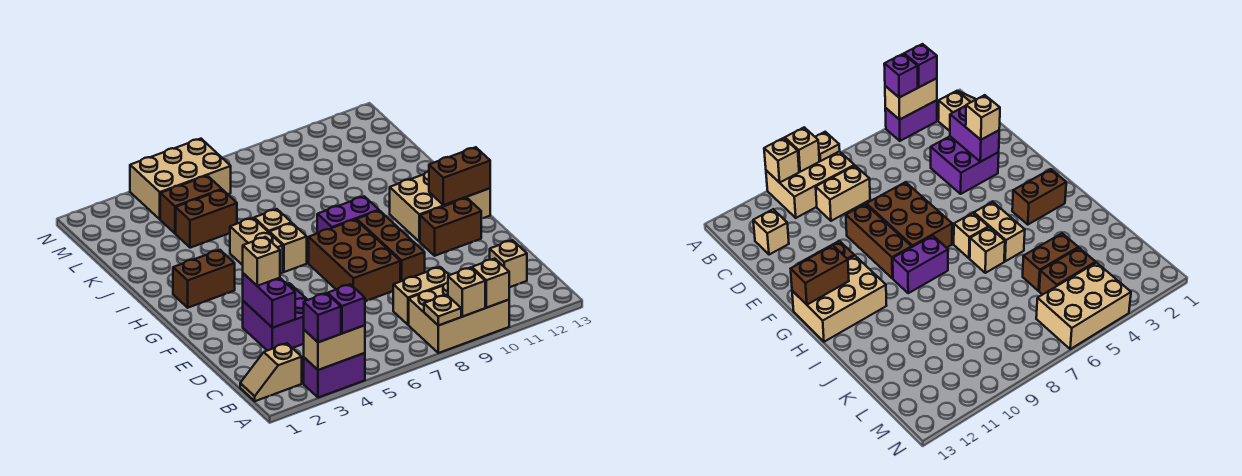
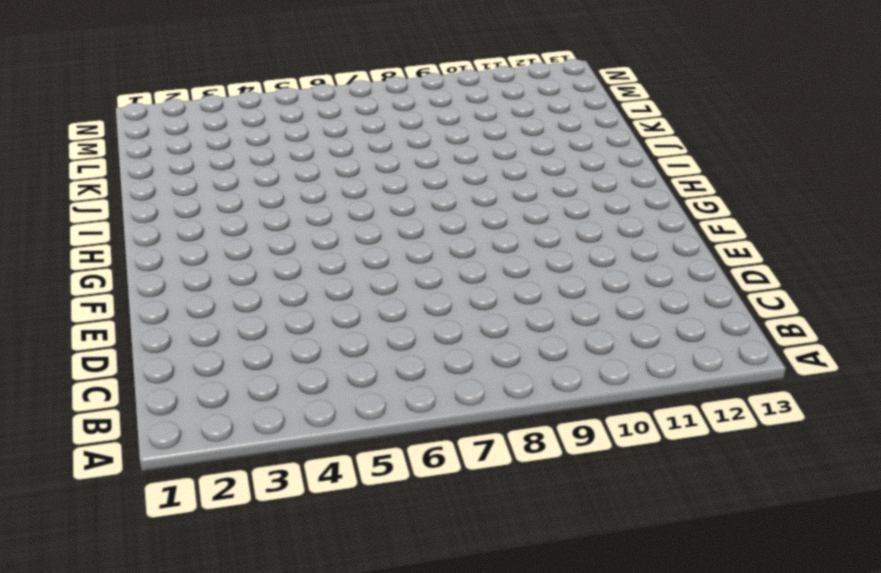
none -> purple brick A3:A4 level 1
none -> tan brick A8:B10 level 1
none -> tan slope B1:B2 level 1 top 2

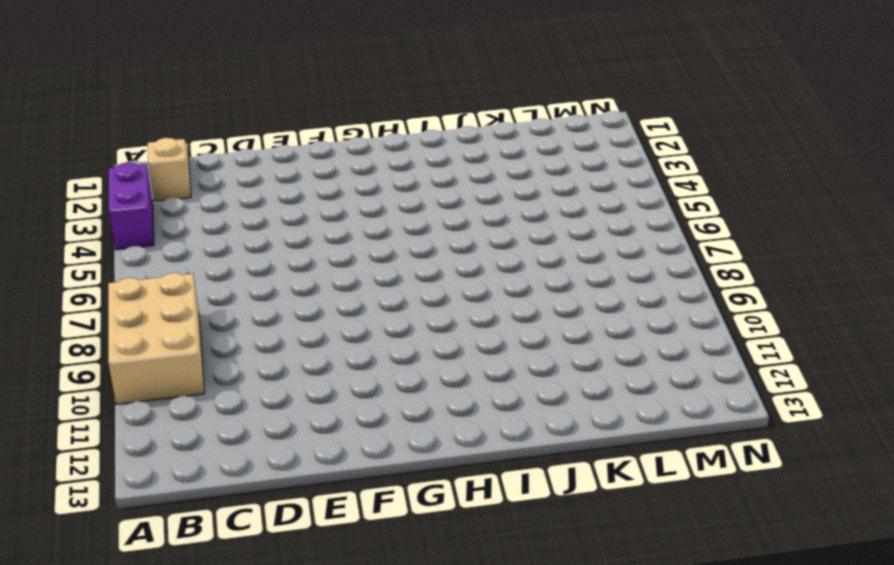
none -> tan brick C8:C9 level 1
none -> tan brick C12 level 1
none -> purple brick D3:E4 level 1

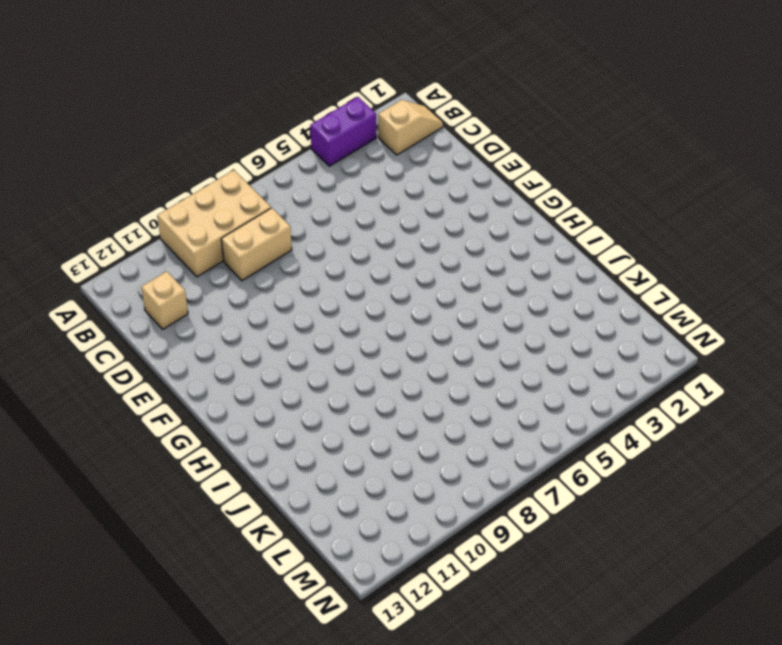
none -> purple brick D3:E4 level 1
none -> brown brick E7:G8 level 1
none -> brown brick E9:G9 level 1

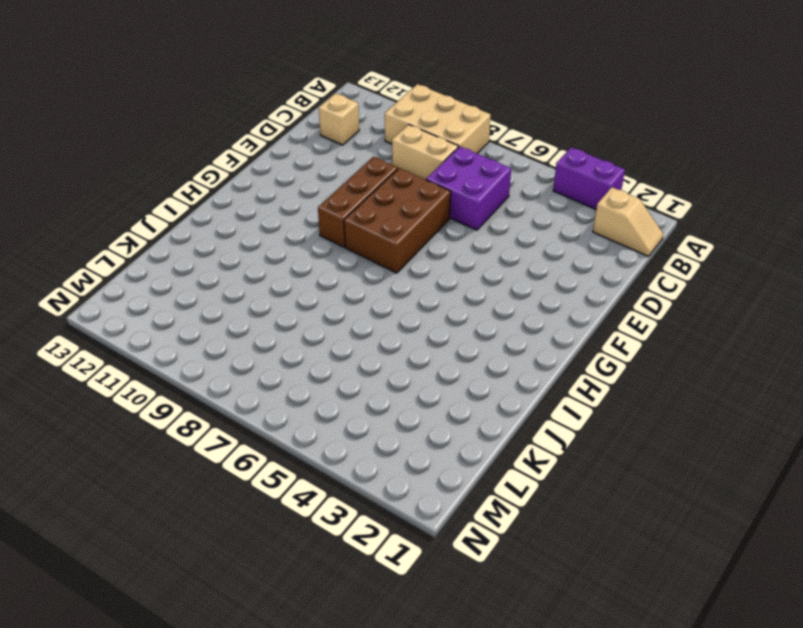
purple brick C6:D7 level 1 -> purple brick D3:E4 level 1
none -> brown brick F11:F12 level 1
none -> tan brick G11:H13 level 1
none -> brown brick H2:H3 level 1

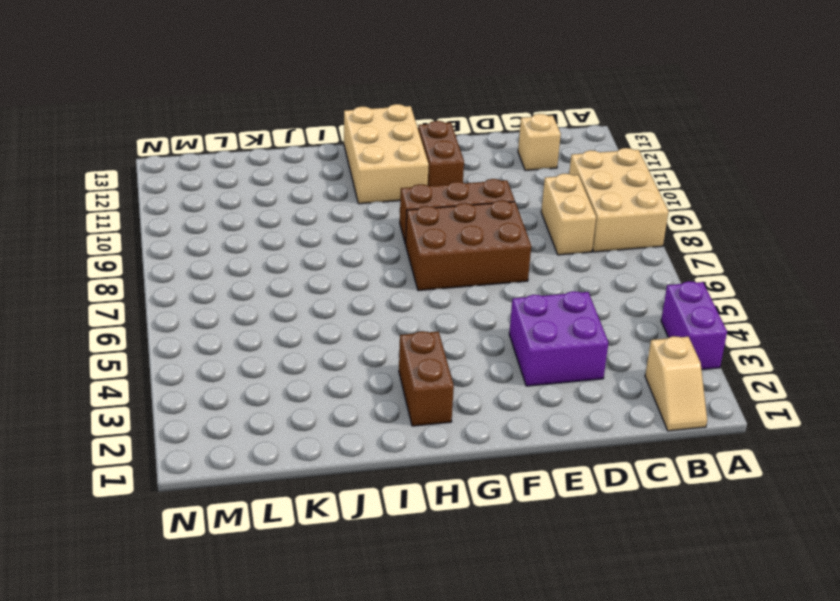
none -> tan brick H5:I5 level 1
none -> tan brick H6 level 1
none -> purple brick H8:H9 level 1

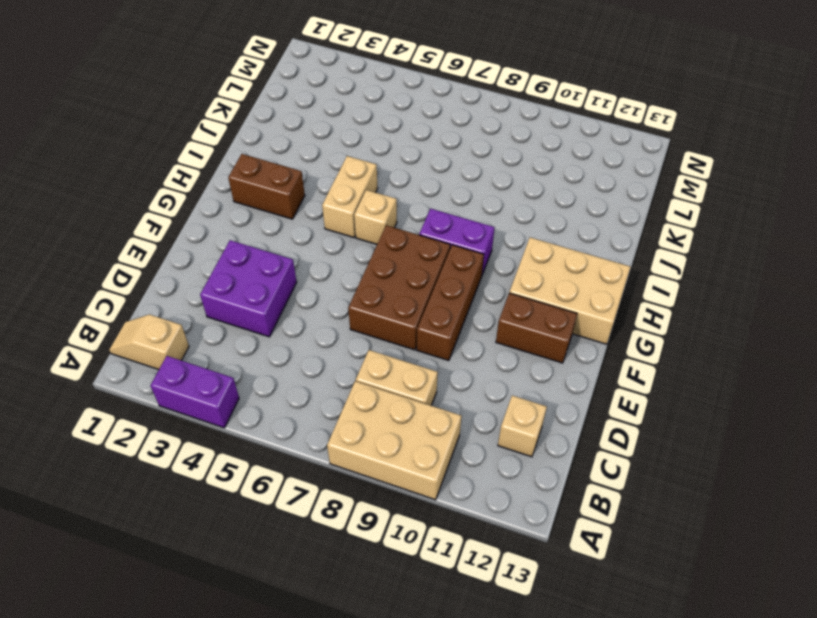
none -> tan brick I6 level 1
none -> brown brick K4:K5 level 1
none -> brown brick L4:L5 level 1

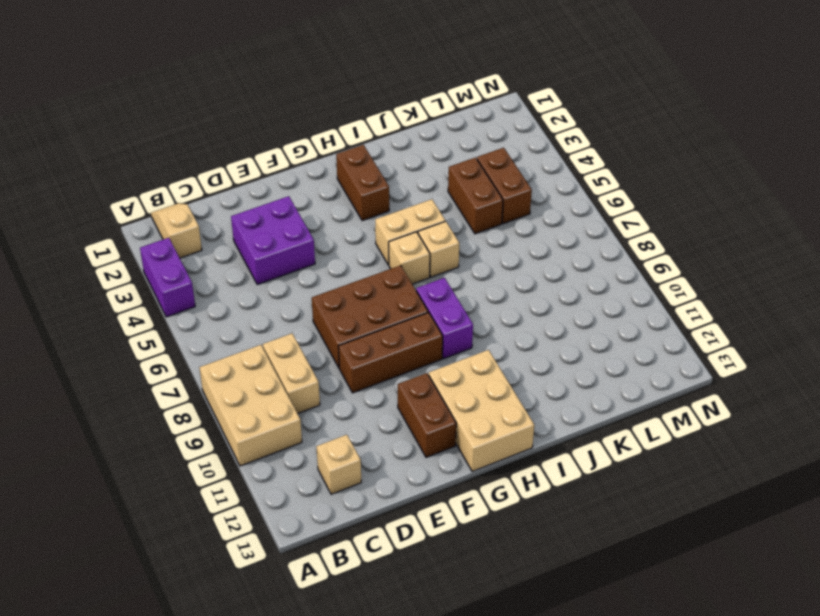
none -> tan brick M4:N6 level 1
none -> tan brick A3:A4 level 2
none -> tan plate A8 level 2

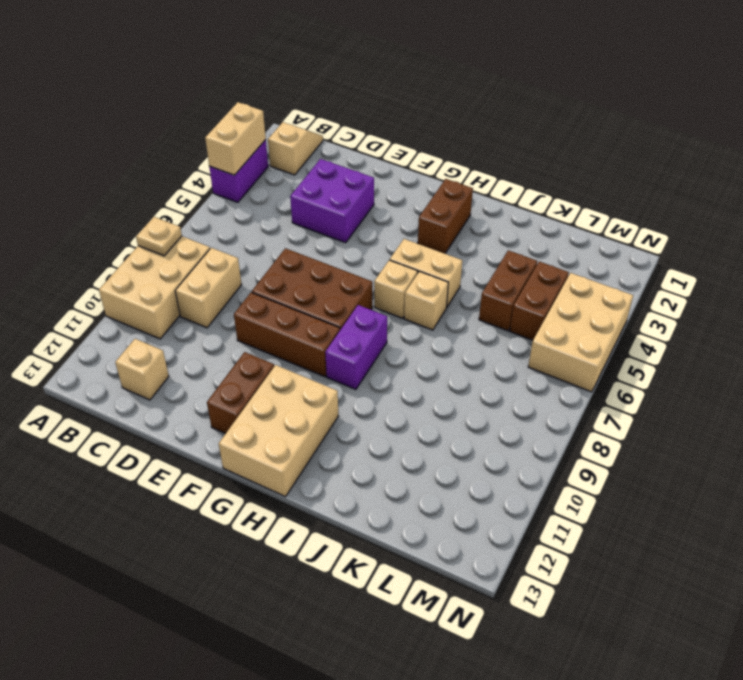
none -> tan brick A9 level 2
none -> tan brick A10 level 2
none -> purple brick D3:E3 level 2

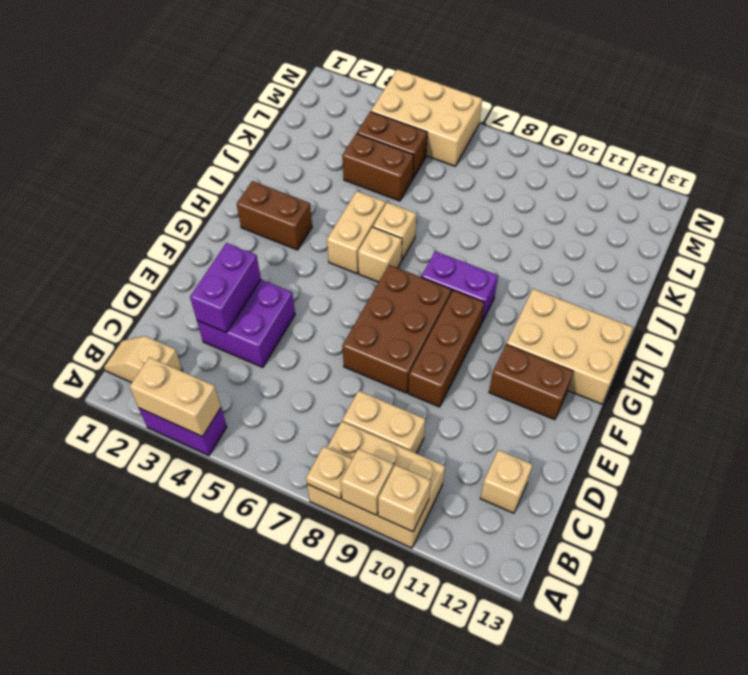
none -> brown brick G12:G13 level 2
none -> purple brick A3 level 3
none -> purple brick A4 level 3

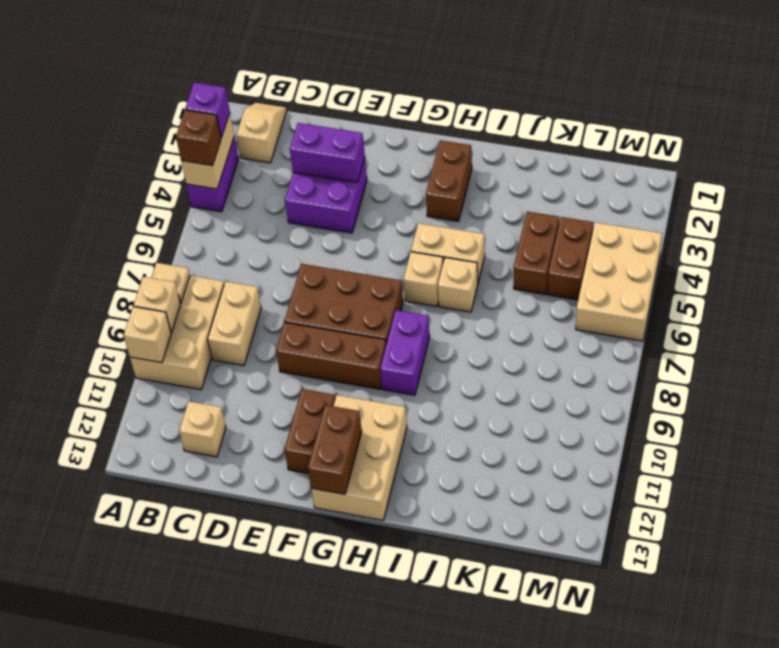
brown brick A4 level 3 -> purple brick A4 level 3
none -> tan brick E3 level 3

